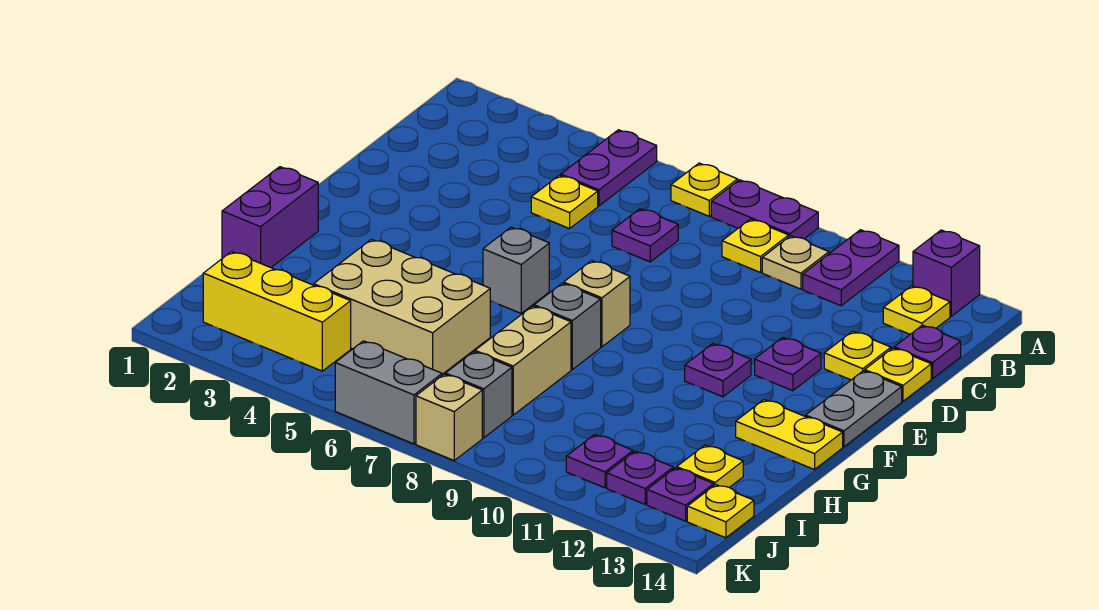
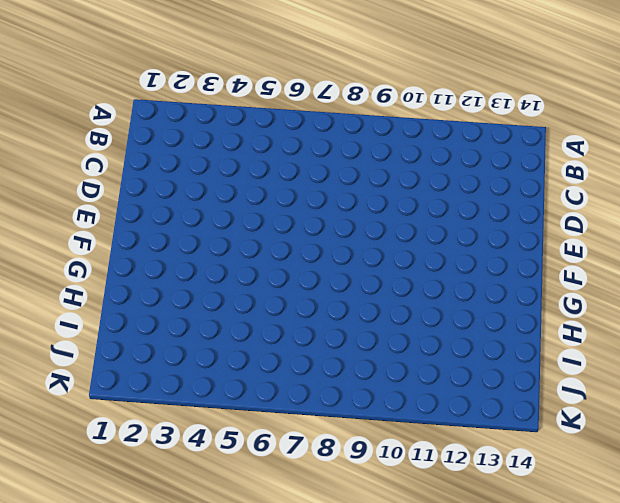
none -> purple plate A5:B5 level 1
none -> yellow plate A7 level 1
none -> purple plate A8:A9 level 1
none -> purple plate A11:B11 level 1

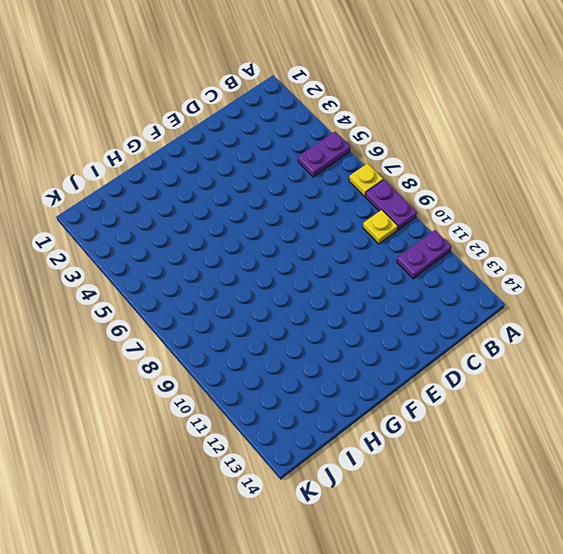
none -> purple brick A13 level 1
none -> tan plate B10 level 1
none -> yellow plate B13 level 1
none -> yellow plate C5 level 1

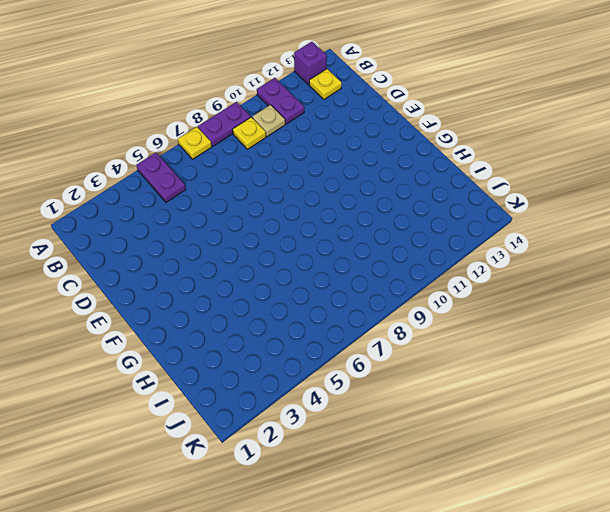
none -> yellow plate C5 level 1
none -> purple plate C7 level 1
none -> purple plate C14 level 1
none -> yellow plate D13 level 1

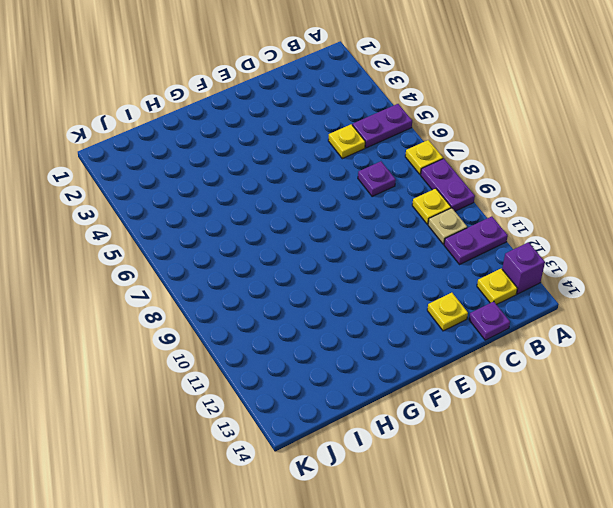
none -> yellow plate D14 level 1
none -> purple plate E12 level 1
none -> grey plate E14:F14 level 1
none -> grey brick F6 level 1

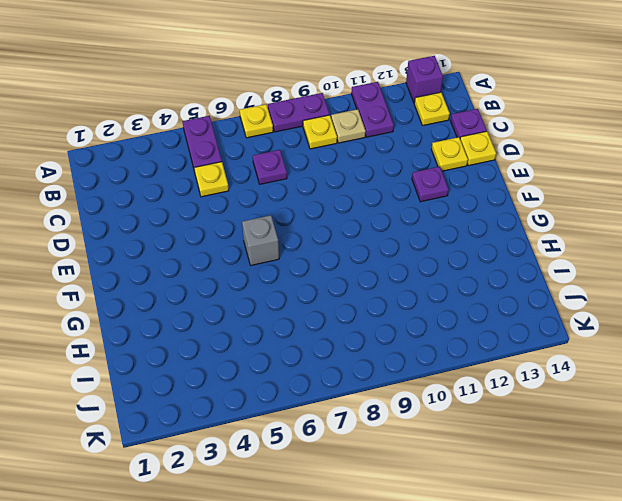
none -> grey plate E14:F14 level 1
none -> tan brick F8 level 1
none -> purple plate F11 level 1
none -> purple brick G1:H1 level 1

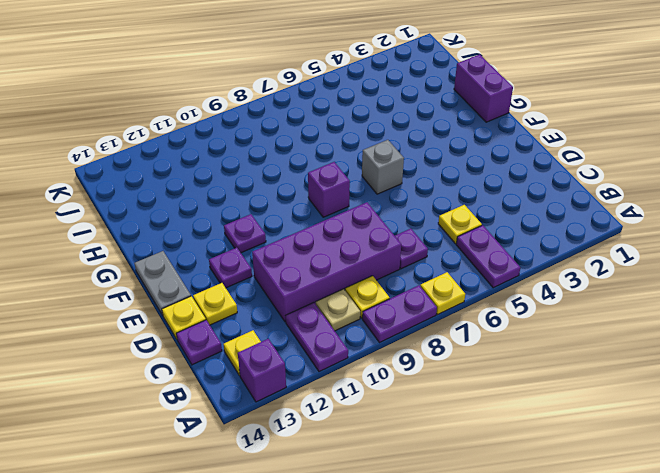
purple brick C8:D11 level 1 -> none
purple brick F8 level 1 -> tan brick F8 level 1
none -> grey brick G8 level 1
none -> yellow plate G13:G14 level 1
none -> tan brick H4:I6 level 1
none -> tan brick H8:I8 level 1

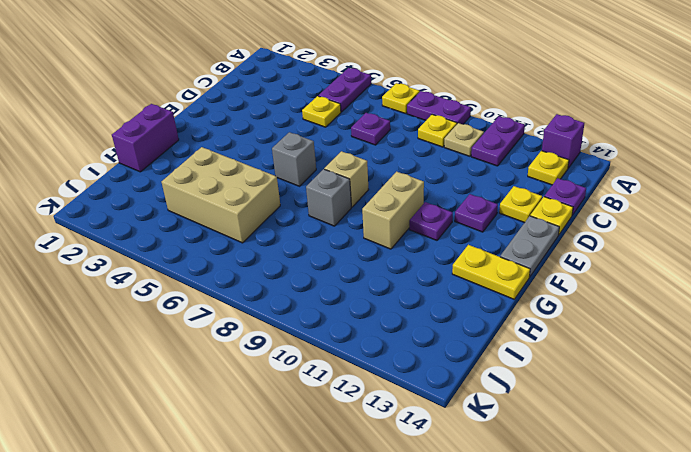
tan brick F10:G10 level 1 -> tan brick H8:I8 level 1
none -> yellow plate I13 level 1
none -> yellow brick J2:J4 level 1
none -> grey brick J8 level 1
none -> purple plate J11 level 1

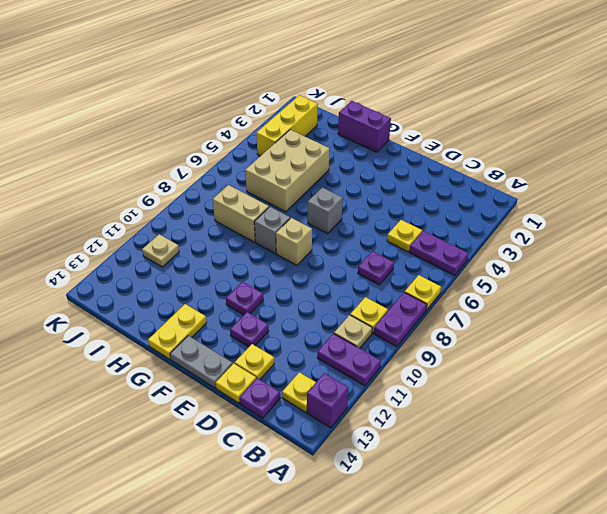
tan plate J11 level 1 -> purple plate J11 level 1
none -> yellow plate I13 level 1
none -> grey brick J8 level 1
none -> purple plate J12 level 1
none -> purple plate J13 level 1

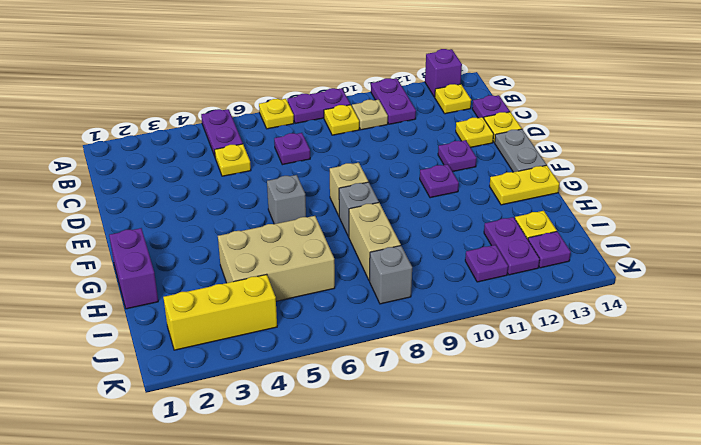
purple plate I12:J12 level 1 -> purple plate J12 level 1
none -> yellow plate J14 level 1
none -> grey brick K6:K7 level 1
none -> tan brick K8 level 1

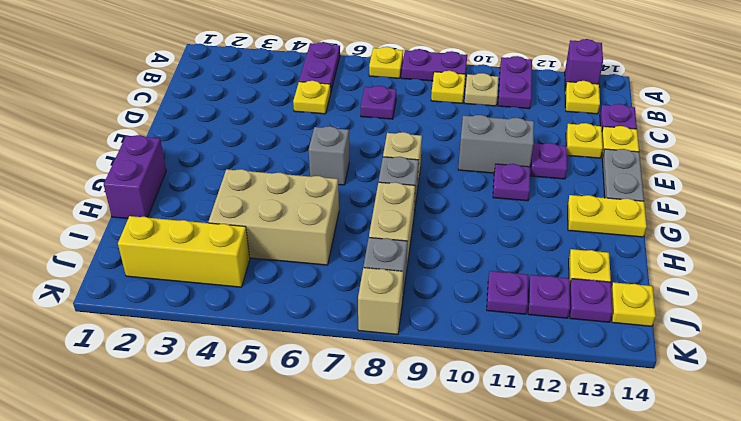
grey brick E10:E11 level 1 -> grey brick K6:K7 level 1

